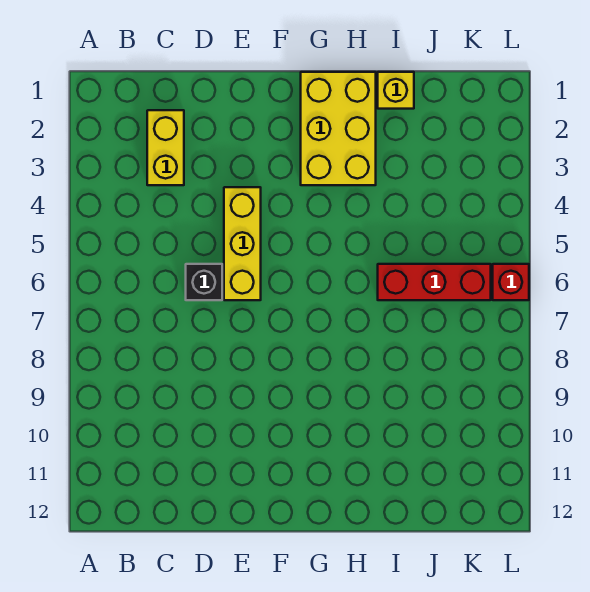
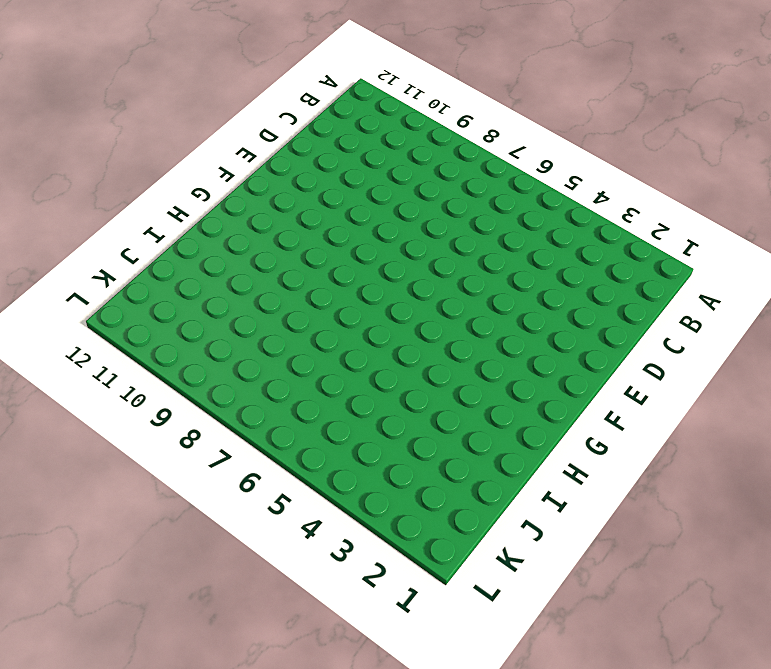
none -> yellow brick C2:C3 level 1
none -> black brick D6 level 1

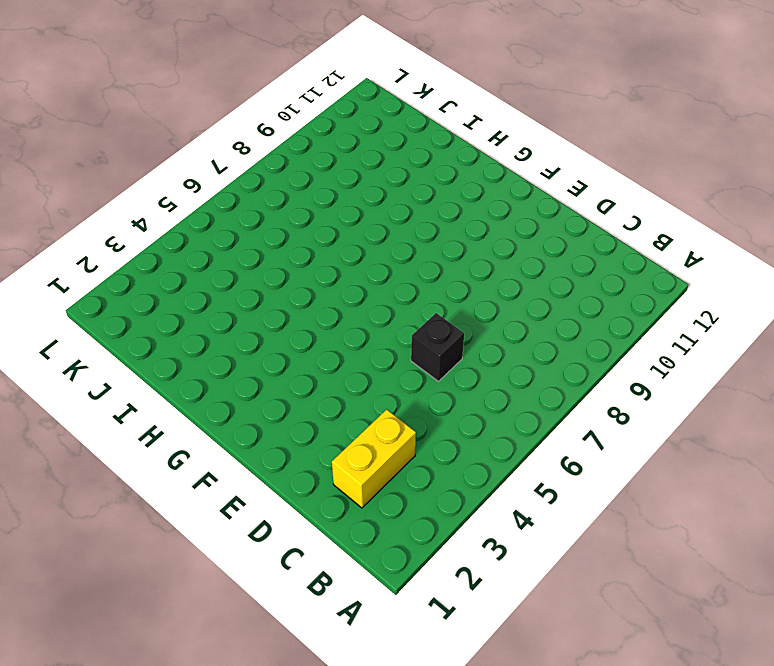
none -> yellow brick E4:E6 level 1
none -> yellow brick G1:H3 level 1

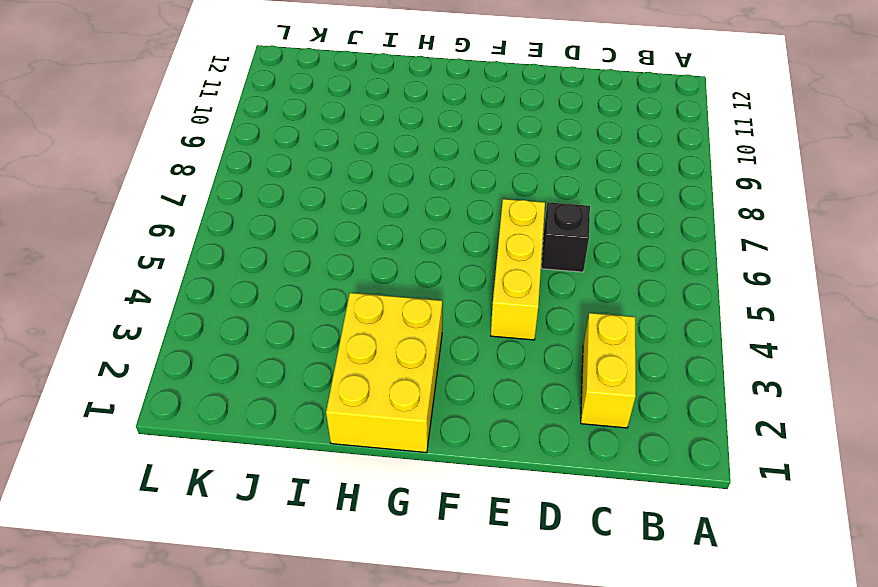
none -> yellow brick I1 level 1
none -> red brick I6:K6 level 1

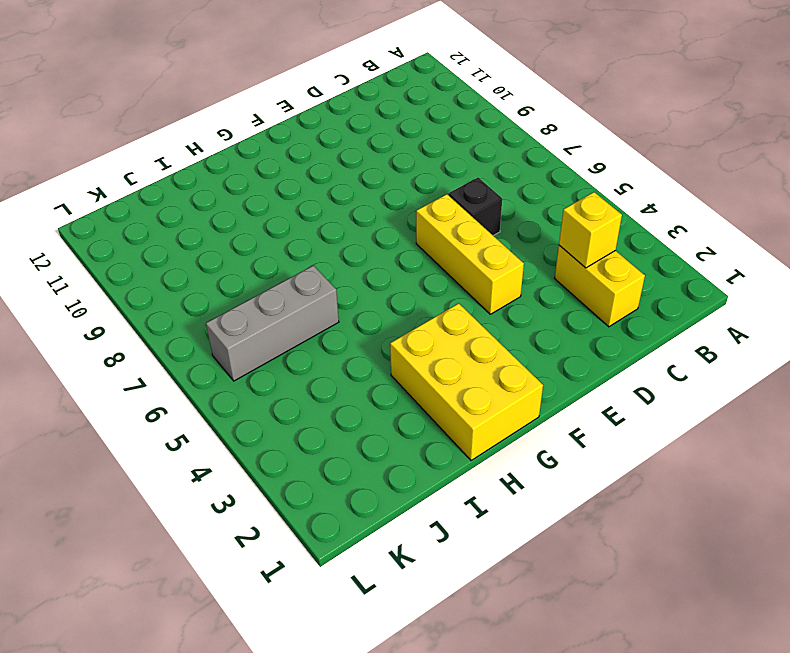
yellow brick C3 level 2 -> yellow brick I1 level 1
grey brick I6:K6 level 1 -> red brick I6:K6 level 1
none -> red brick L6 level 1

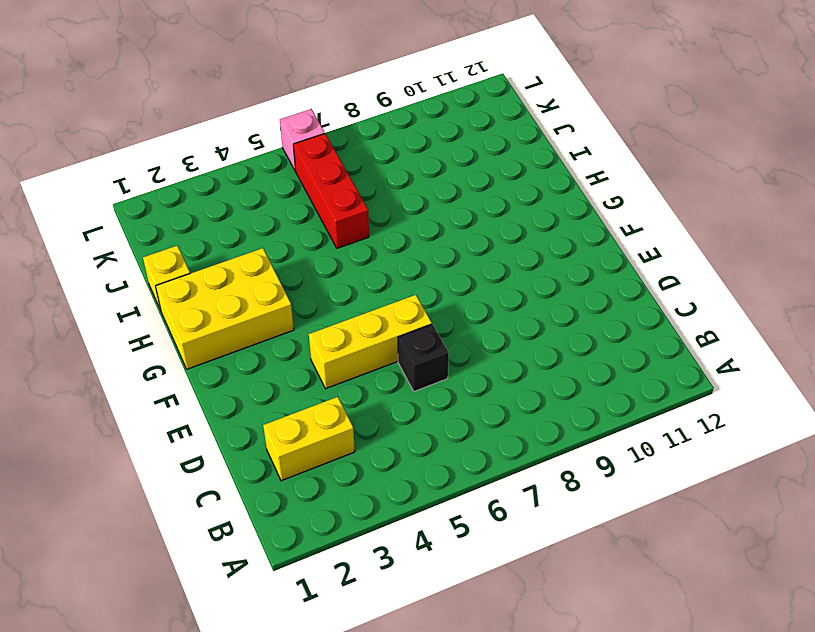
pink brick L6 level 1 -> red brick L6 level 1

